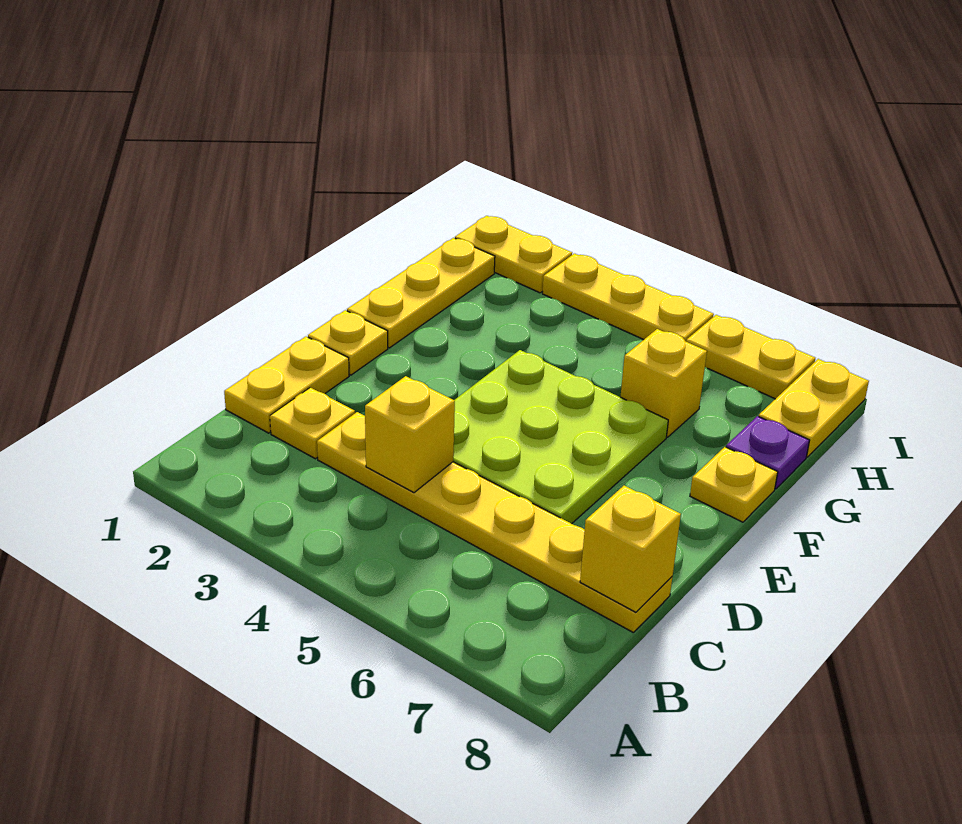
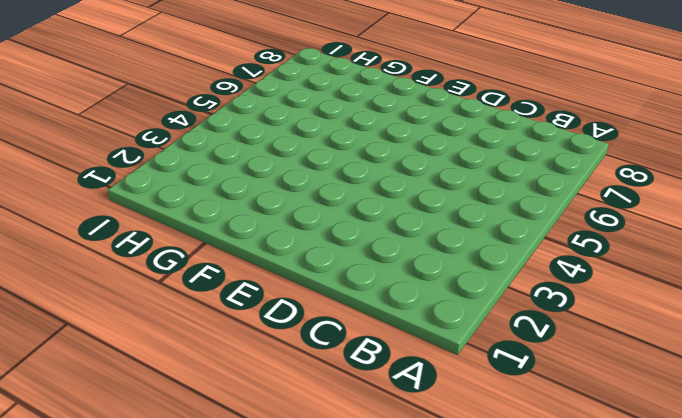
none -> yellow plate C1:D1 level 1
none -> yellow plate C2 level 1
none -> yellow plate C3:C8 level 1

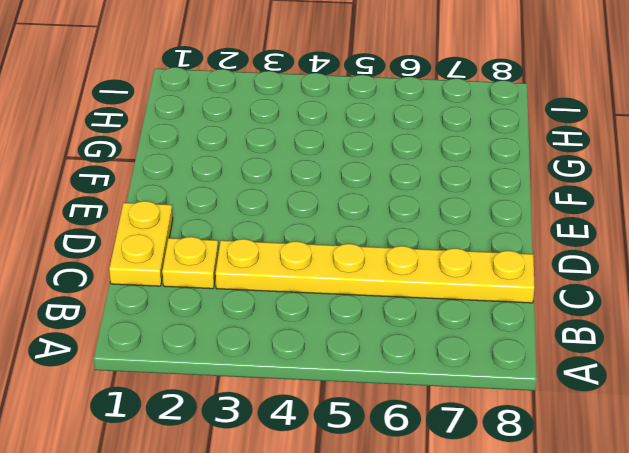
none -> lime plate D4:F6 level 1
none -> yellow plate E1 level 1
none -> yellow plate F1:H1 level 1

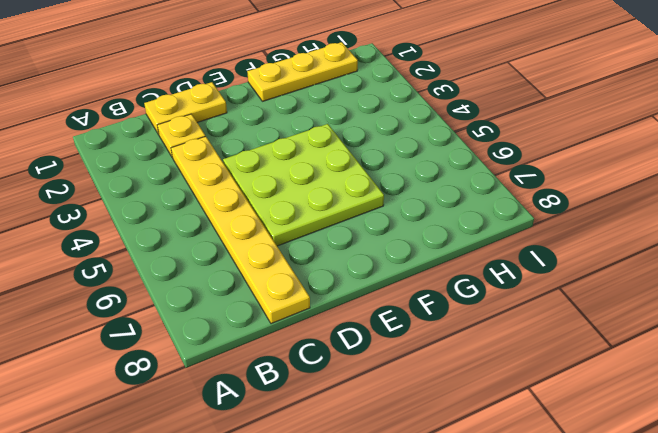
none -> yellow plate E1 level 1
none -> yellow plate F8 level 1
none -> yellow brick G6 level 1

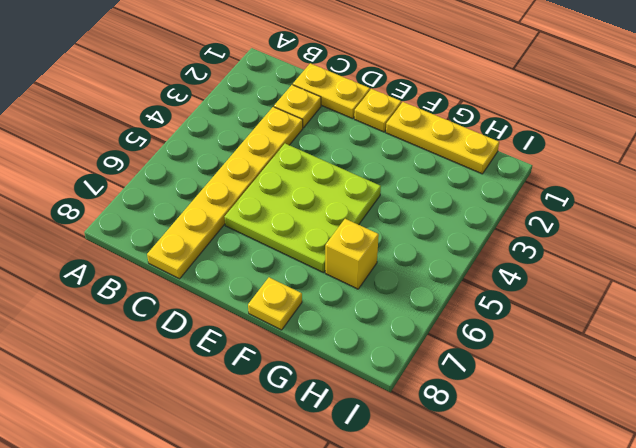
none -> purple plate G8 level 1
none -> yellow plate H8:I8 level 1
none -> yellow plate I1:I2 level 1

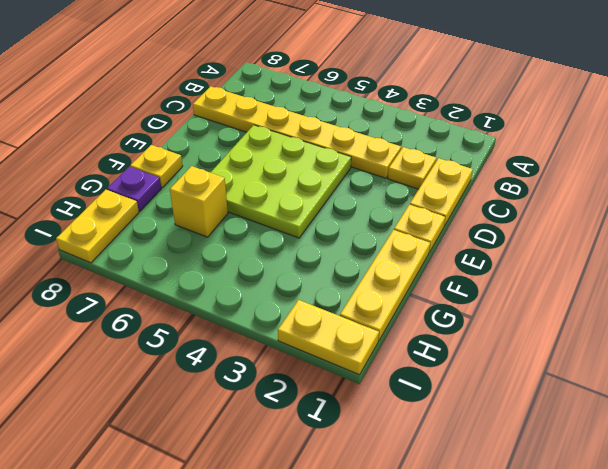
none -> yellow plate I3:I5 level 1
none -> yellow plate I6:I7 level 1
none -> yellow brick C4 level 2

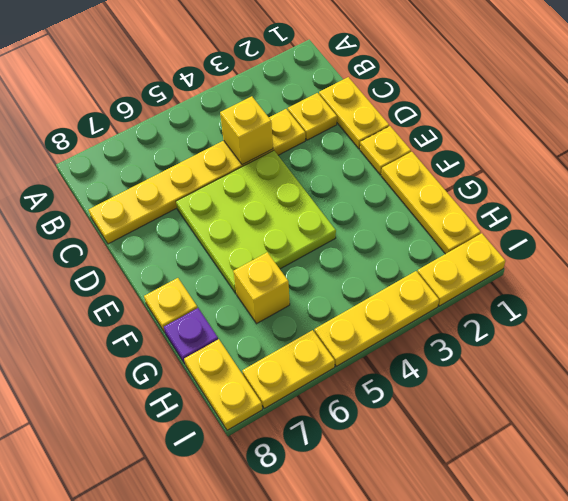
none -> yellow brick C8 level 2

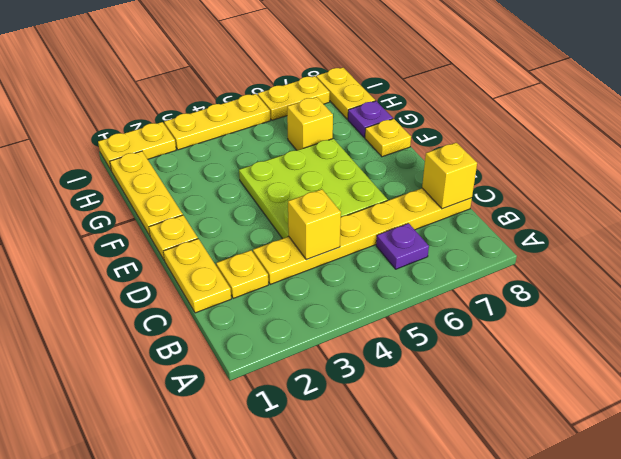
purple plate B6 level 1 -> none

